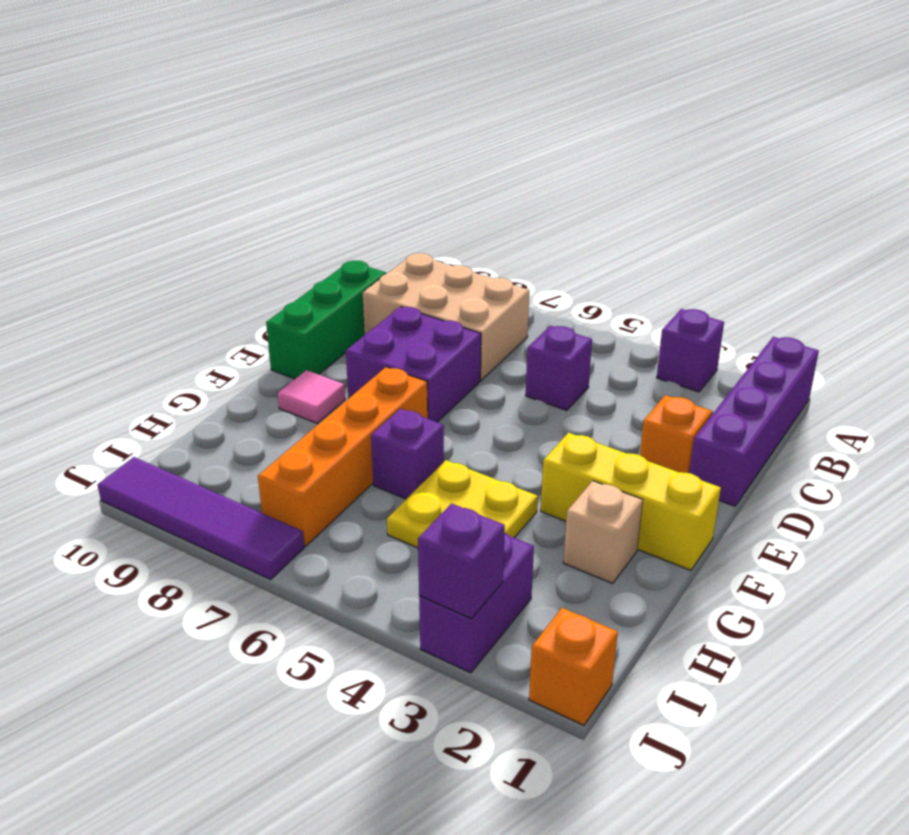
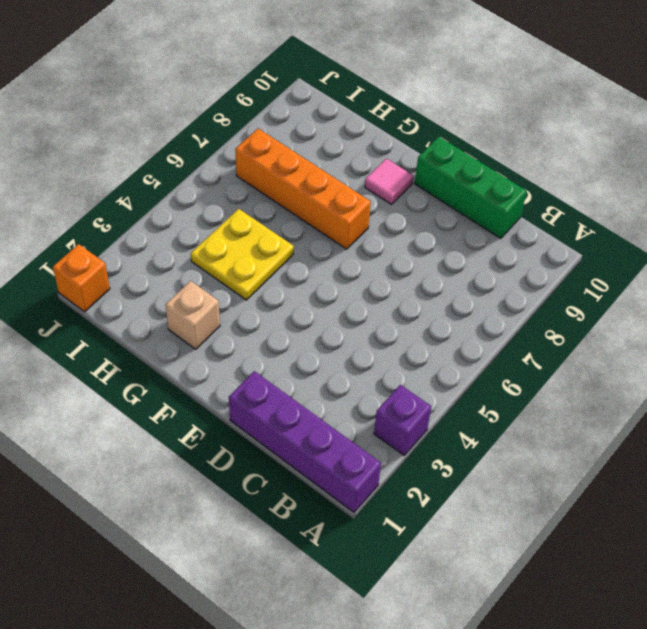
none -> tan brick B7:C9 level 1
none -> purple brick C5 level 1
none -> orange brick D2 level 1

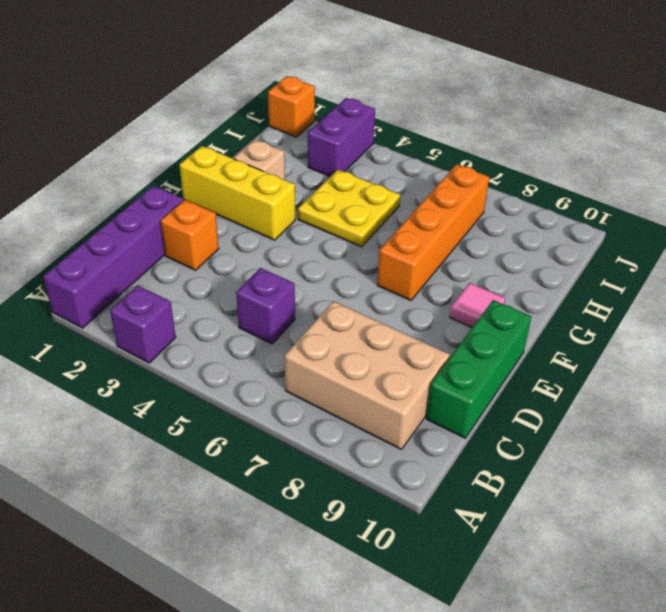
none -> purple brick D7:E8 level 1
none -> purple brick G6 level 1
none -> purple tile J7:J10 level 1

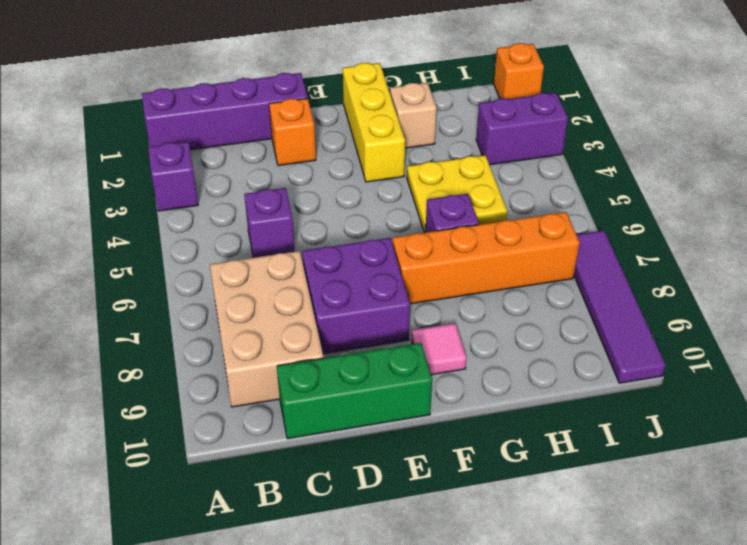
none -> purple brick J3 level 2

